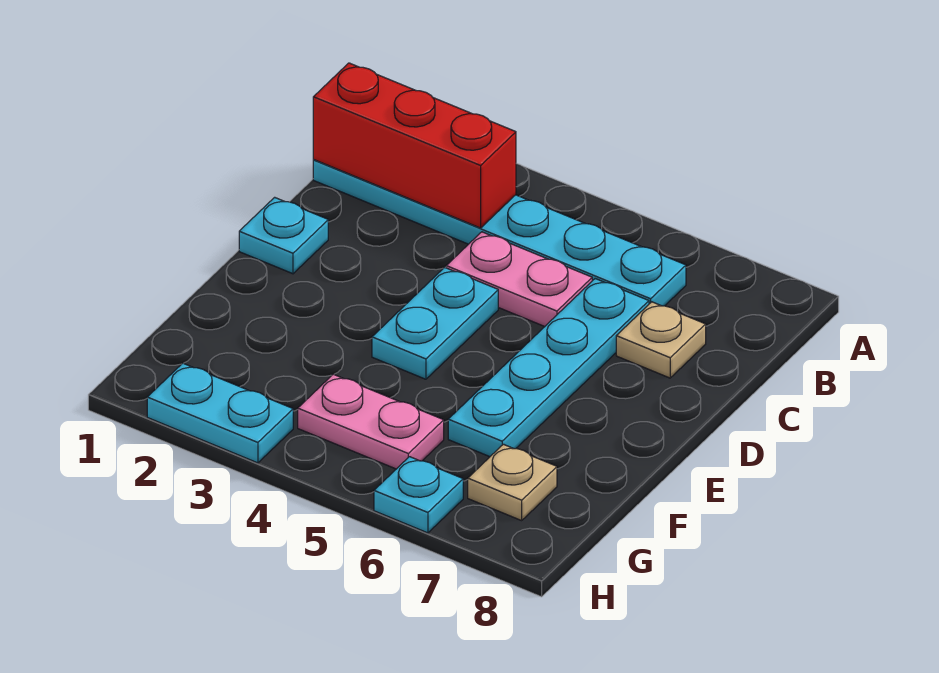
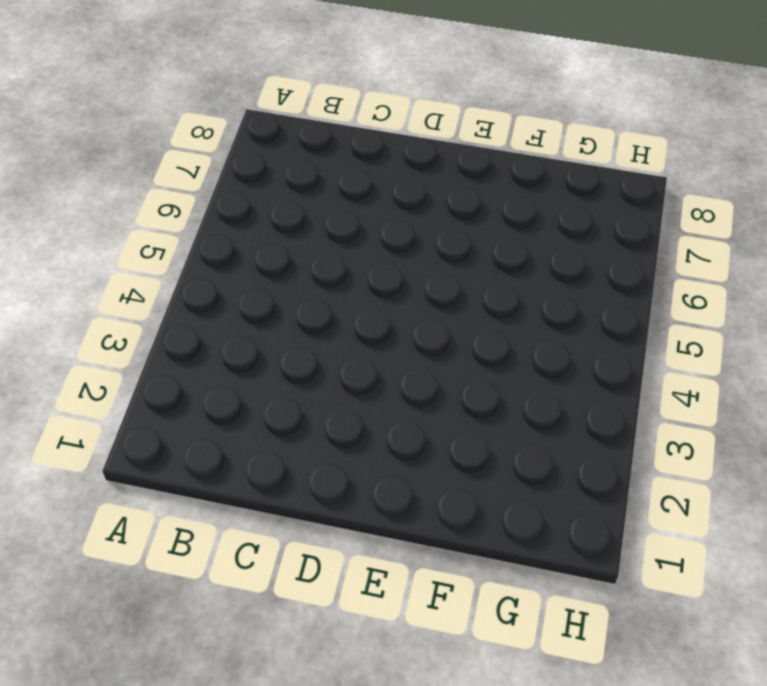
none -> cyan plate B1:B6 level 1
none -> pink plate C4:C5 level 1

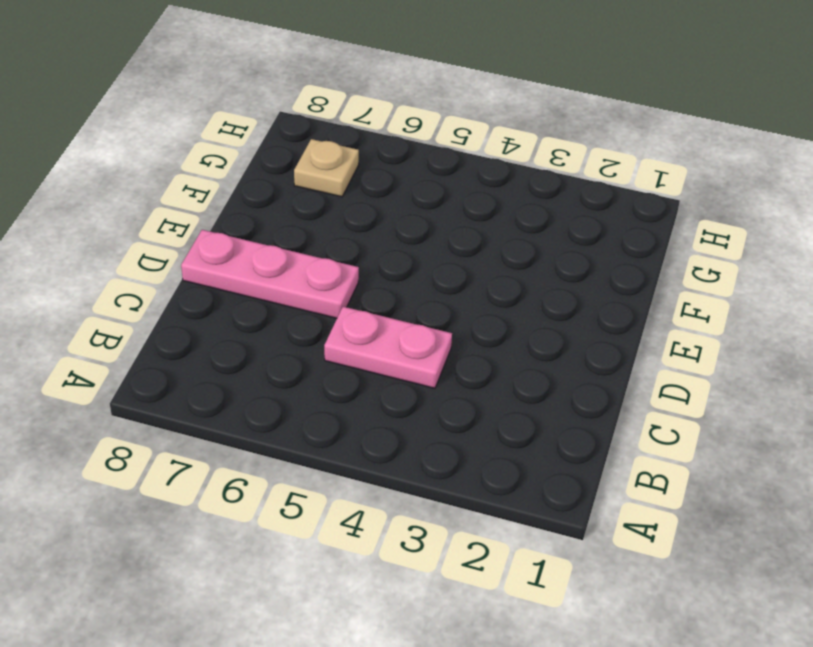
pink plate D6:D8 level 1 -> cyan plate C6:F6 level 1
none -> cyan plate B1:B6 level 1
none -> tan plate C7 level 1

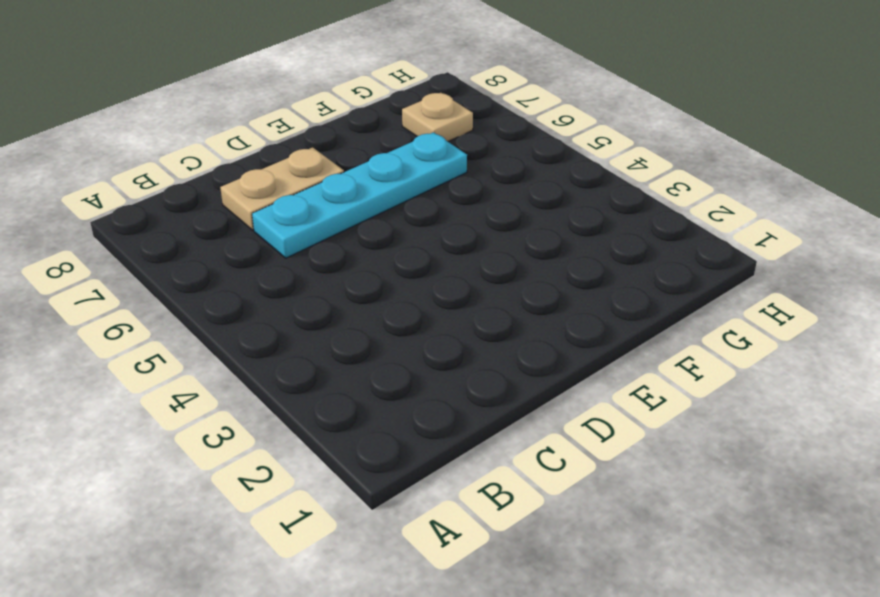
tan plate C7:D7 level 1 -> tan plate C7 level 1
none -> cyan plate B1:B6 level 1
none -> pink plate C4:C5 level 1

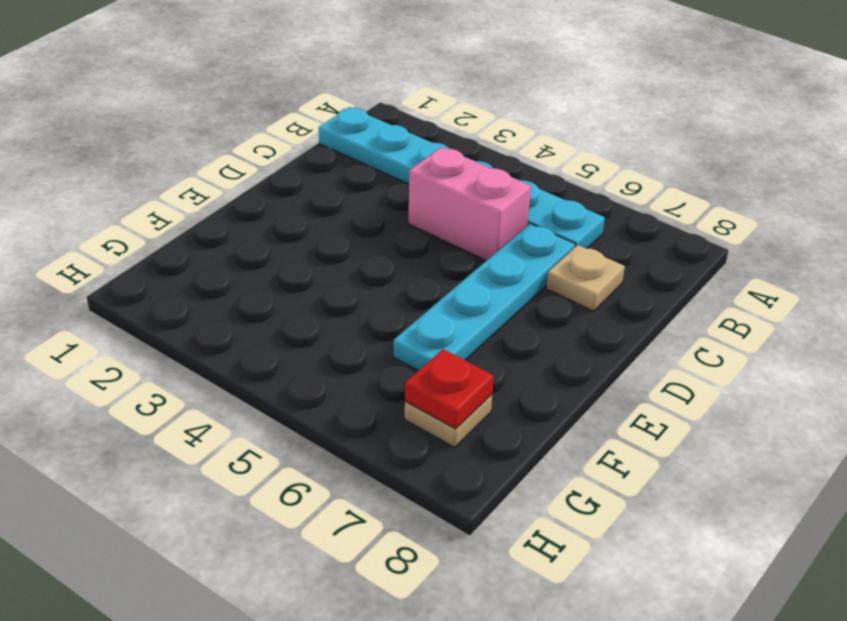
pink brick C4:C5 level 1 -> pink plate C4:C5 level 1
red plate G7 level 2 -> none
none -> cyan plate D1 level 1
none -> cyan plate D4:E4 level 1

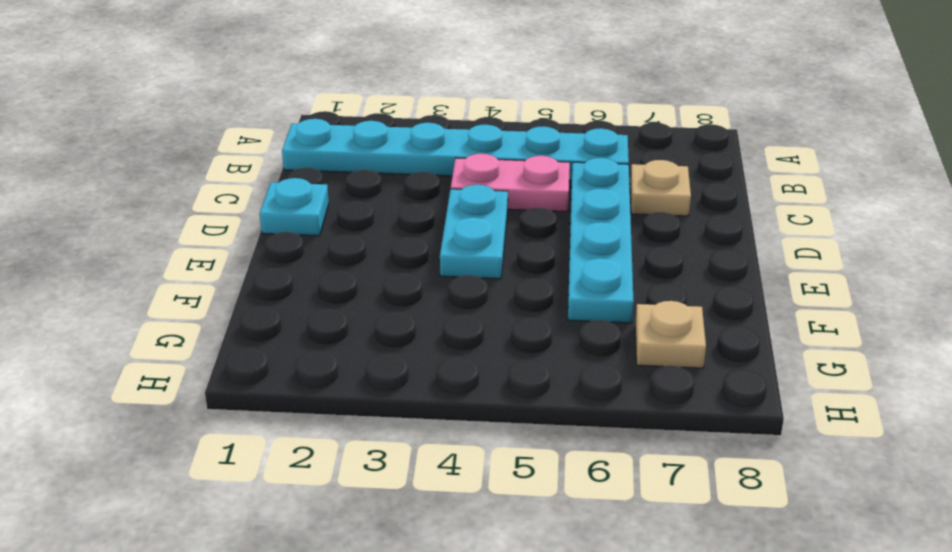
none -> pink plate G4:G5 level 1
none -> cyan plate H2:H3 level 1

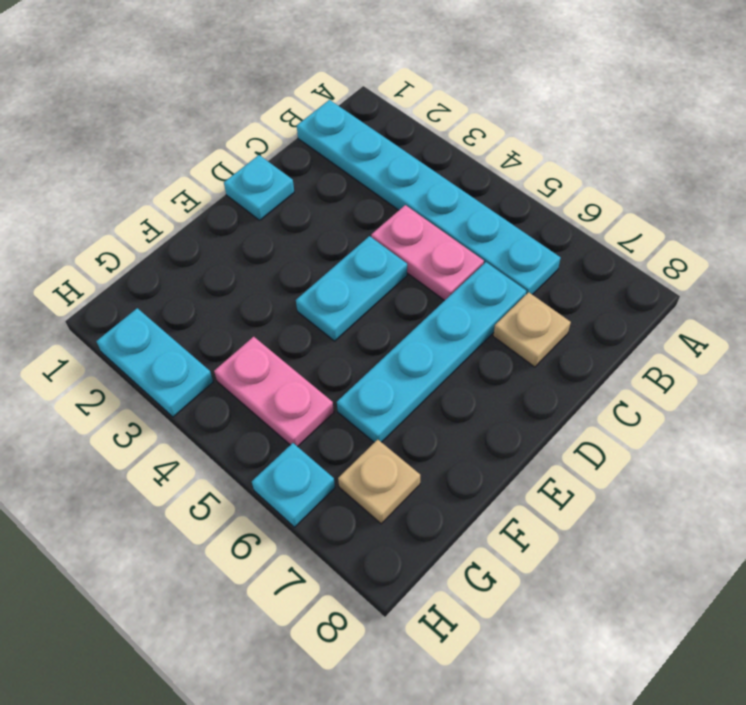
none -> red brick B1:B3 level 2

